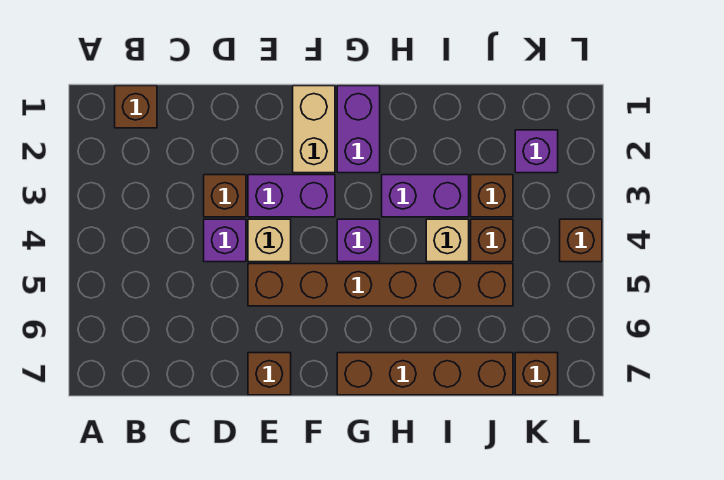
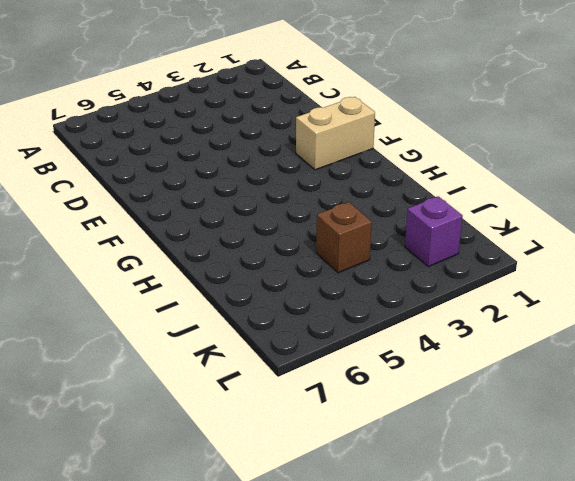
none -> brown brick B1 level 1
none -> brown brick D3 level 1
none -> purple brick D4 level 1

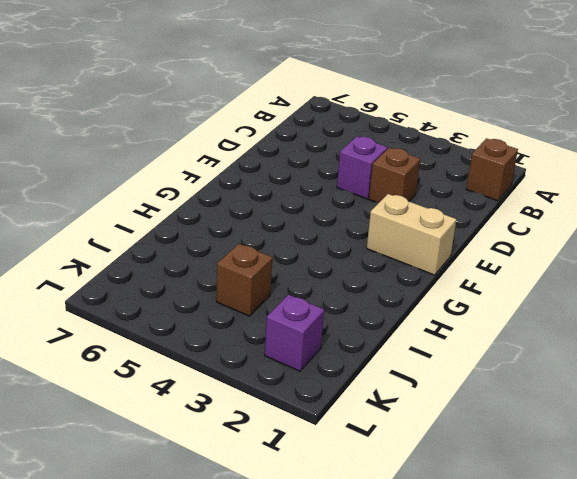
none -> purple brick E3:F3 level 1
none -> tan brick E4 level 1
none -> brown brick E5:J5 level 1

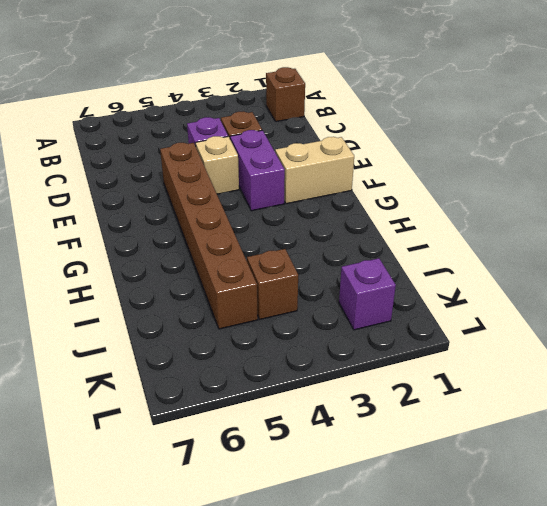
none -> brown brick E7 level 1
none -> purple brick G1:G2 level 1
none -> purple brick G4 level 1

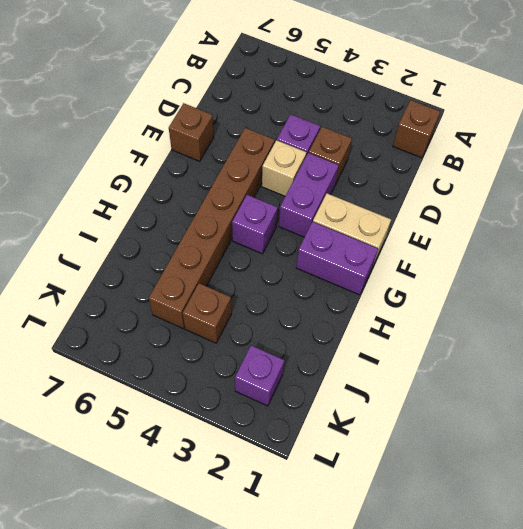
none -> brown brick G7:J7 level 1
none -> purple brick H3:I3 level 1
none -> tan brick I4 level 1

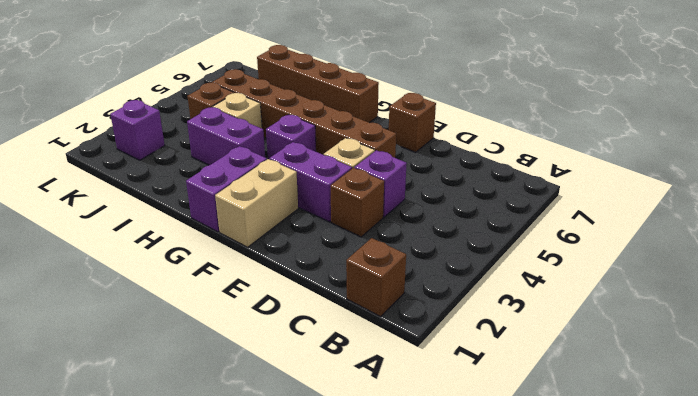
none -> brown brick J3 level 1
none -> brown brick K7 level 1
none -> brown brick L4 level 1

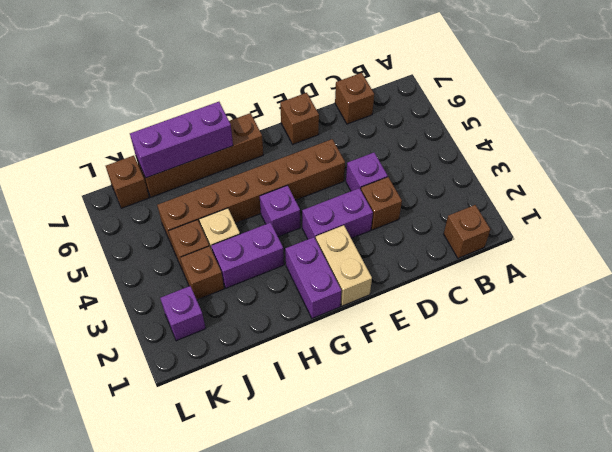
brown brick C7 level 1 -> brown brick L4 level 1
purple brick H7:J7 level 2 -> none
none -> tan brick E4 level 1

